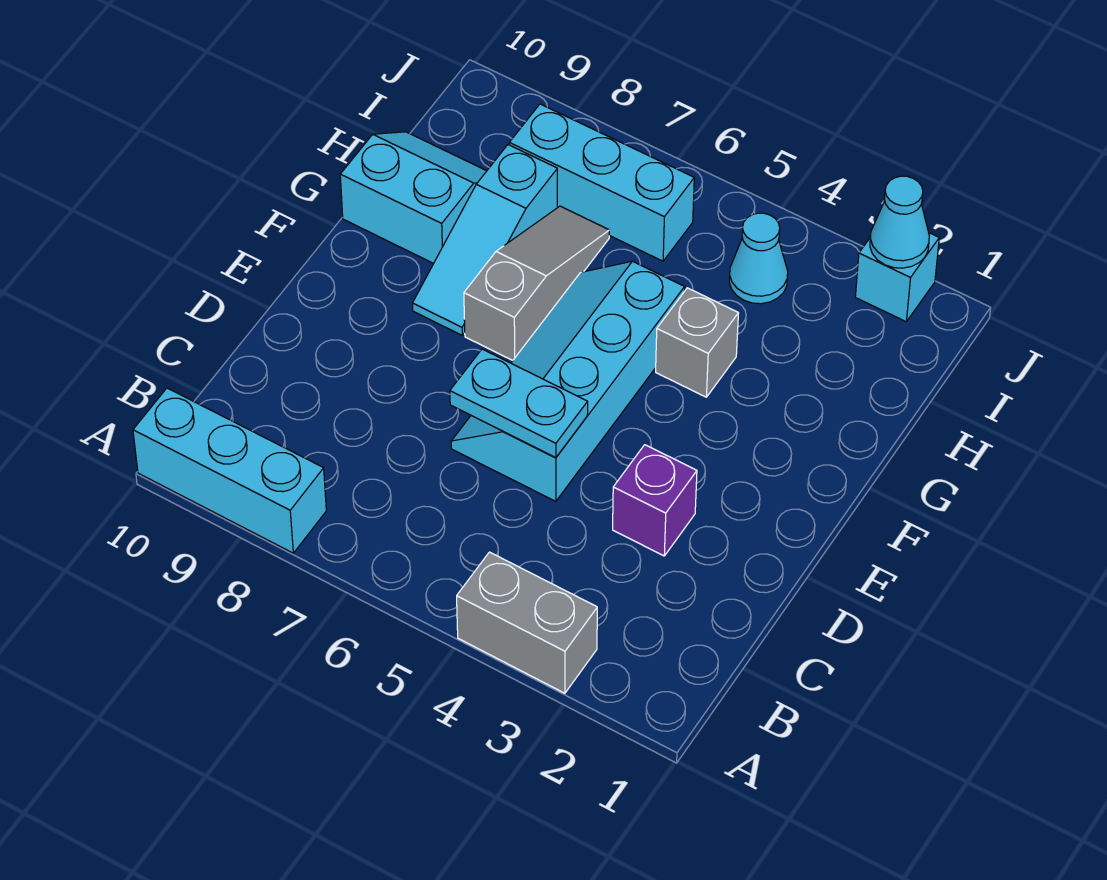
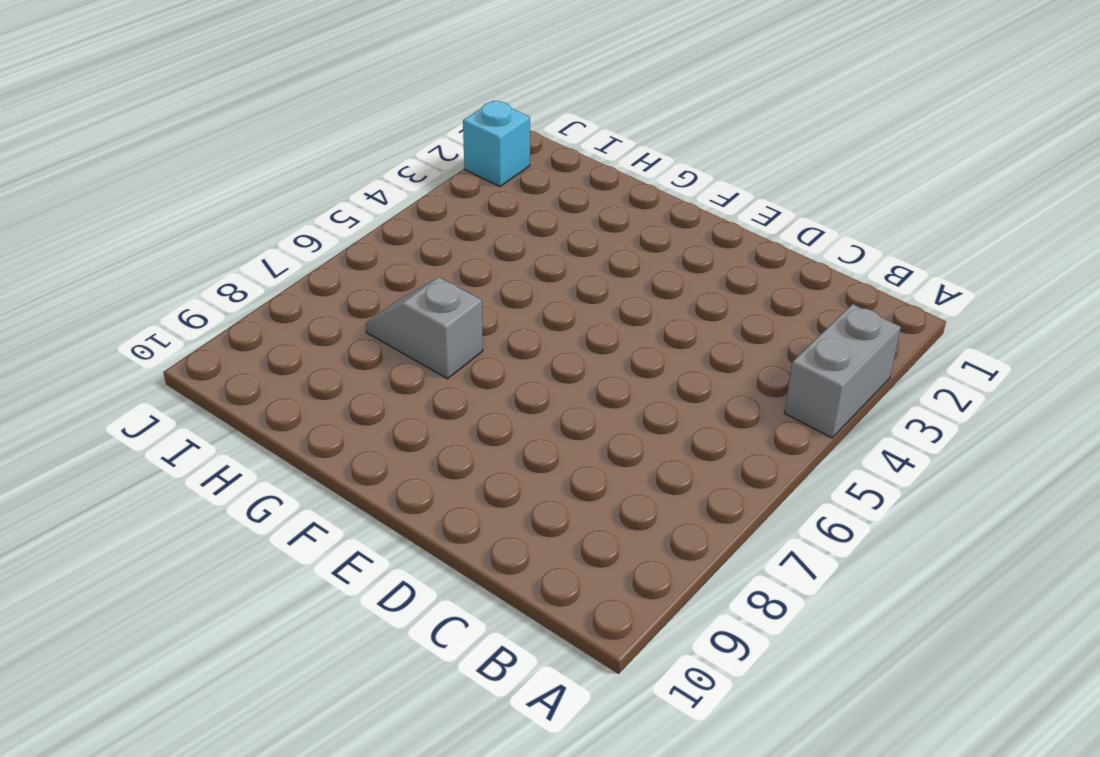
grey slope G7:H7 level 1 top G -> grey slope F7:H7 level 1 top F
none -> cyan brick A8:A10 level 1
none -> purple brick D3 level 1
none -> cyan slope D5:G6 level 1 top 5

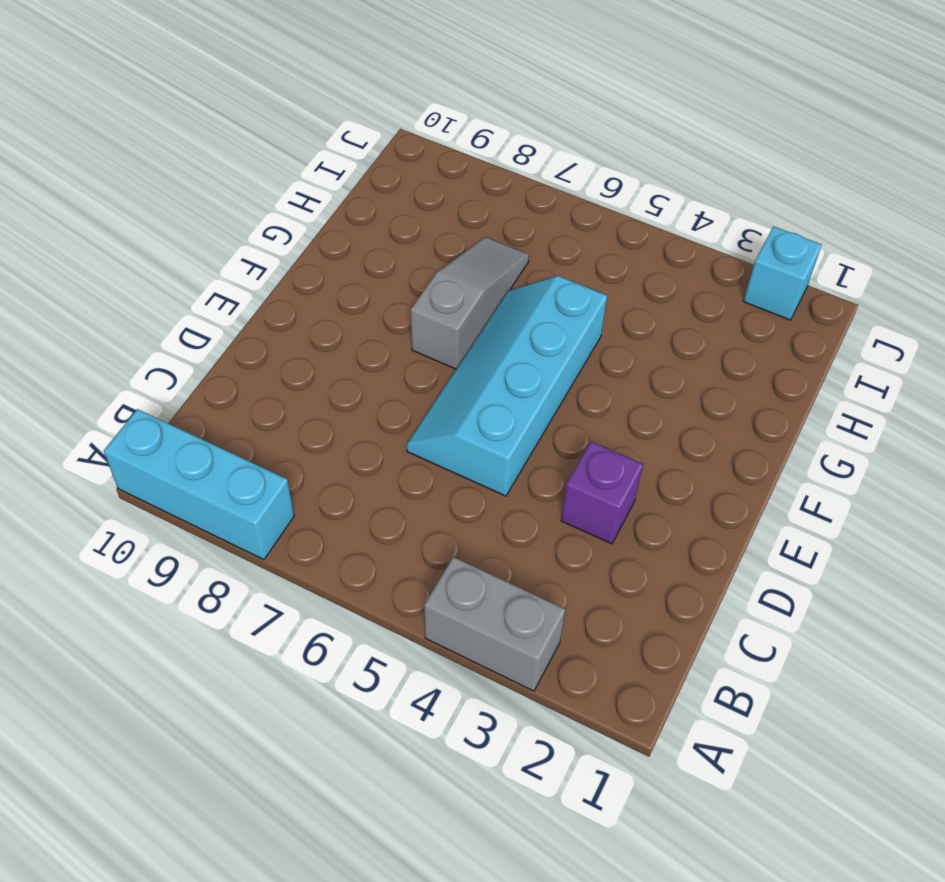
none -> cyan slope F8:H8 level 1 top H
none -> grey brick G4 level 1
none -> cyan slope G9:H10 level 1 top G

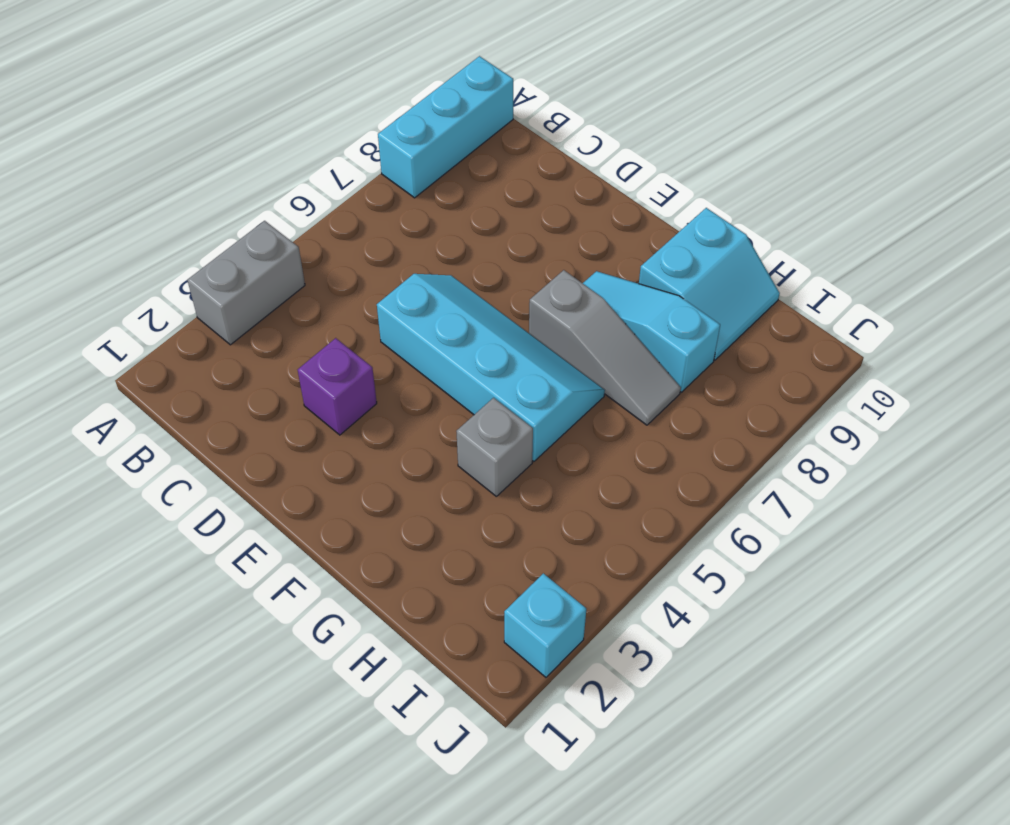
none -> cyan cone I4 level 1
none -> cyan brick I6:I8 level 1
none -> cyan plate D5:D6 level 2

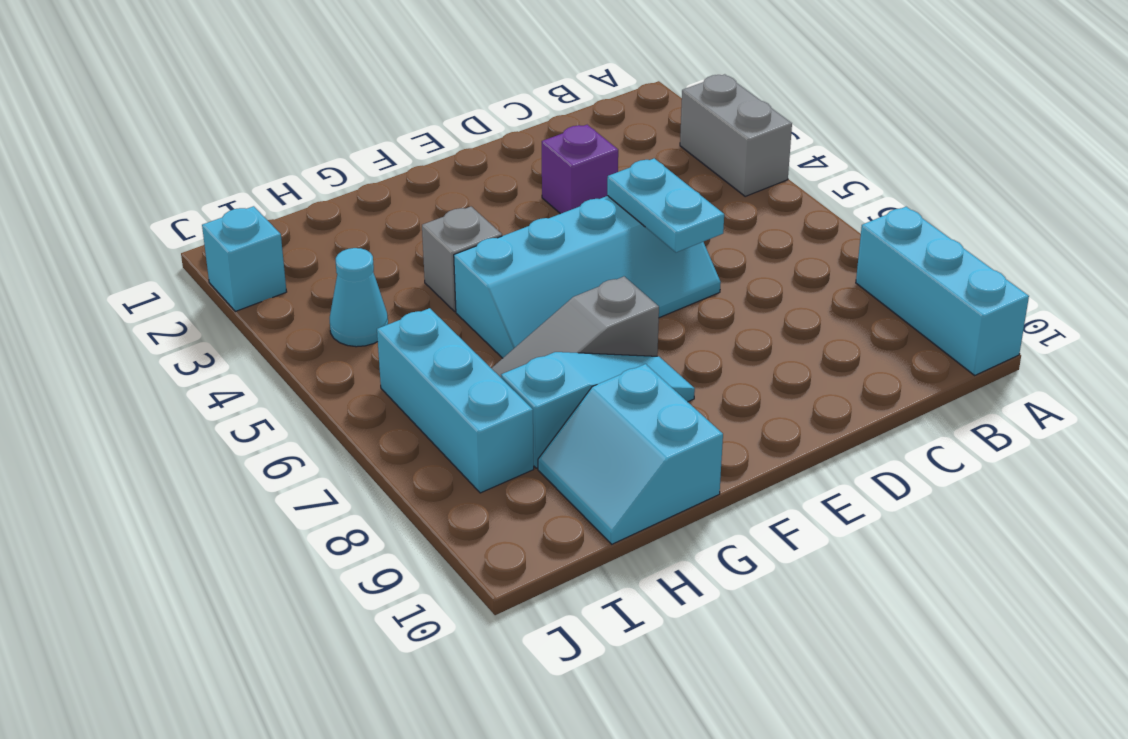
none -> cyan cone J2 level 2

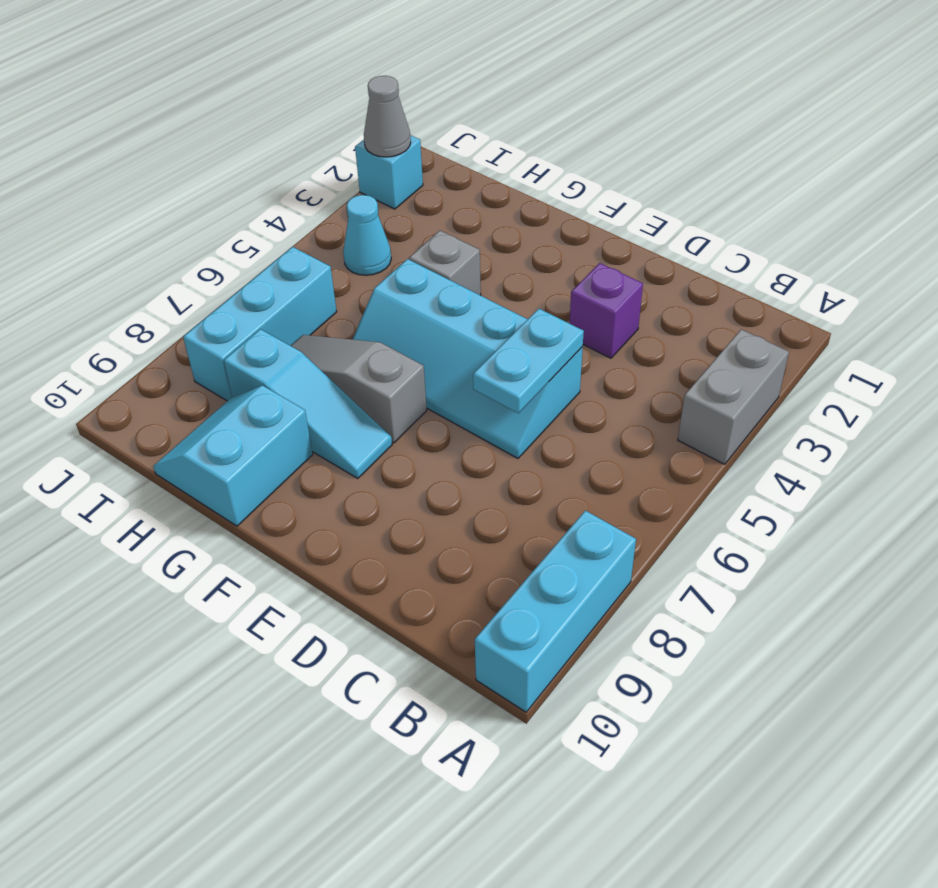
grey cone J2 level 2 -> cyan cone J2 level 2

